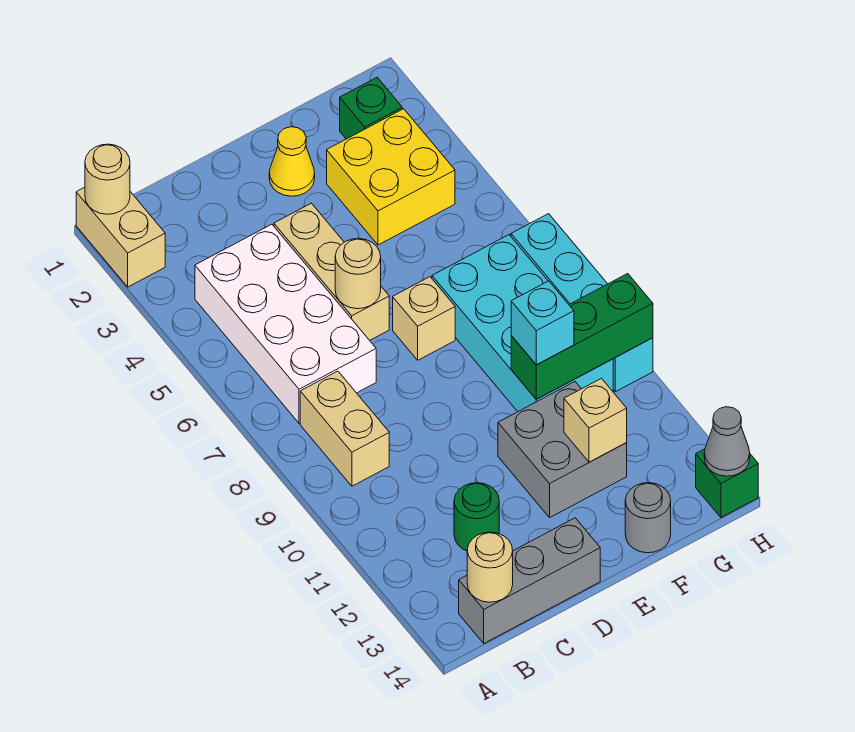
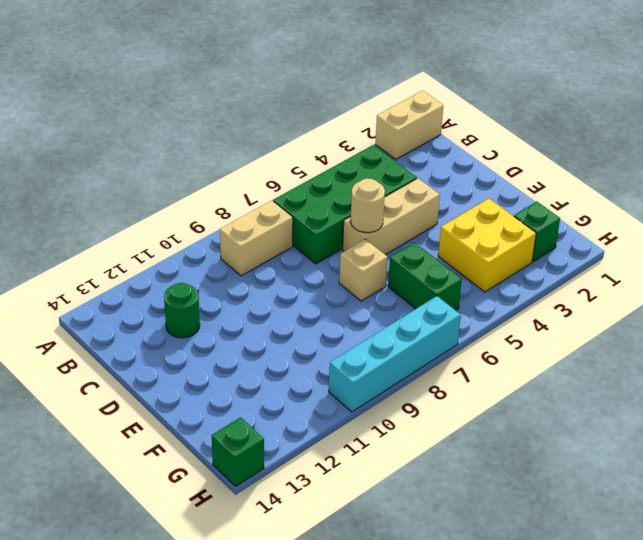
green brick B4:C7 level 1 -> white brick B4:C7 level 1
green brick F6:G6 level 1 -> none
none -> grey brick B14:D14 level 1
none -> yellow cone E2 level 1
none -> grey brick E11:F12 level 1

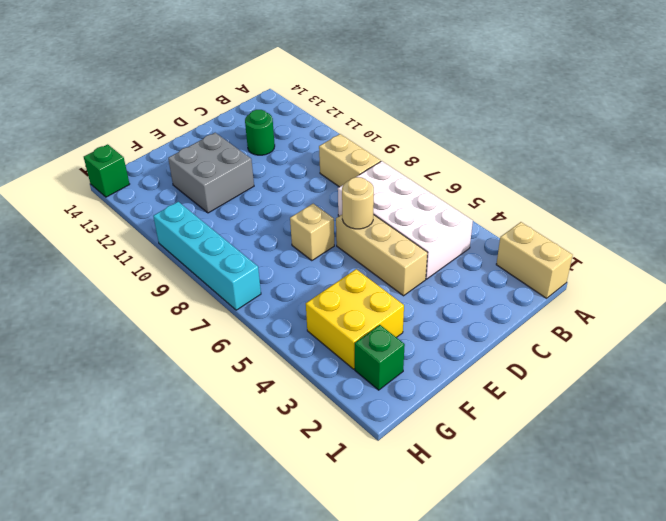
none -> grey brick B14:D14 level 1
none -> yellow cone E2 level 1
none -> cyan brick F7:G10 level 1

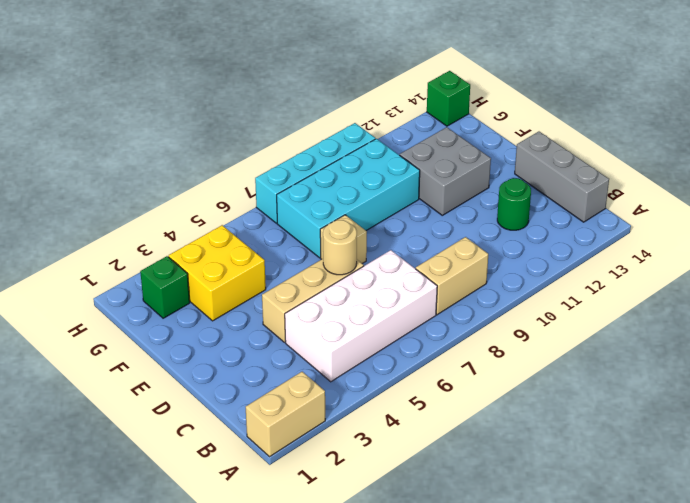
none -> yellow cone E2 level 1
none -> grey round brick F14 level 1
none -> tan round brick A1 level 2

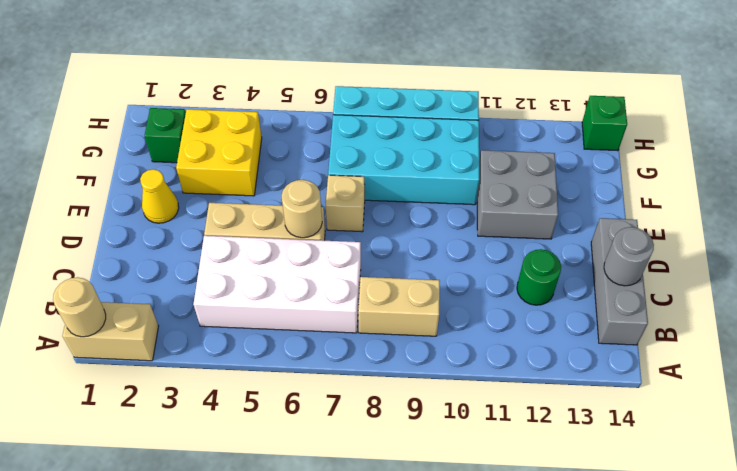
grey round brick C14 level 2 -> grey round brick F14 level 1
none -> tan round brick B14 level 2
none -> green brick F10:H10 level 2
none -> tan brick F12 level 2

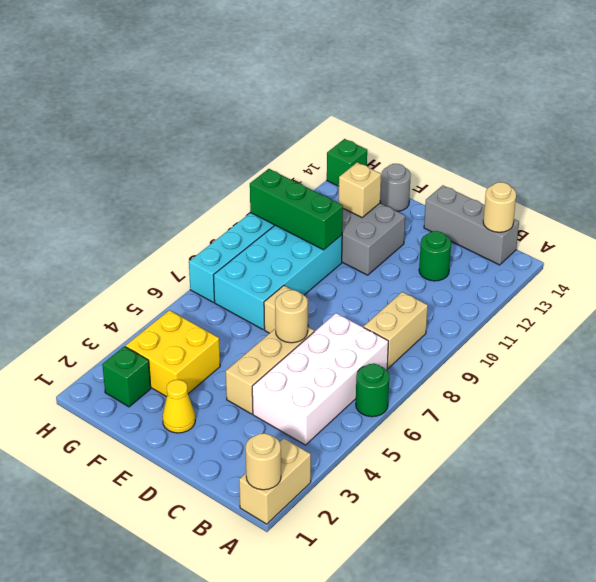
green round brick A6 level 1 -> none
none -> grey cone H14 level 2
none -> cyan brick F10 level 3

